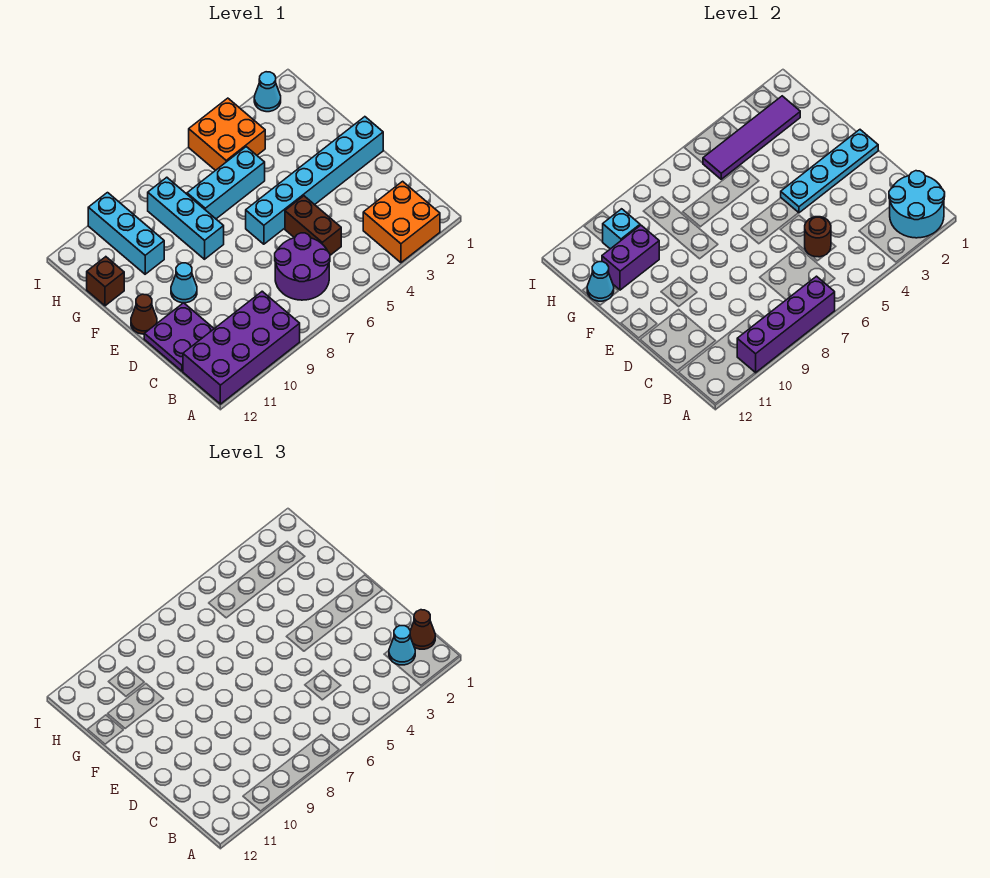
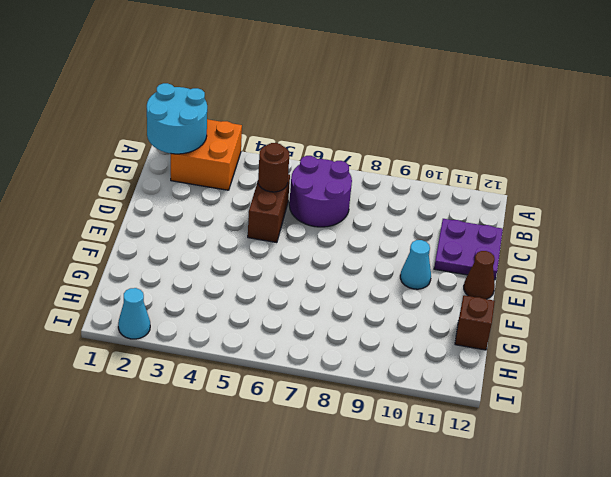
none -> purple brick A9:B12 level 1
none -> cyan brick E1:E6 level 1
none -> cyan brick F8:H8 level 1

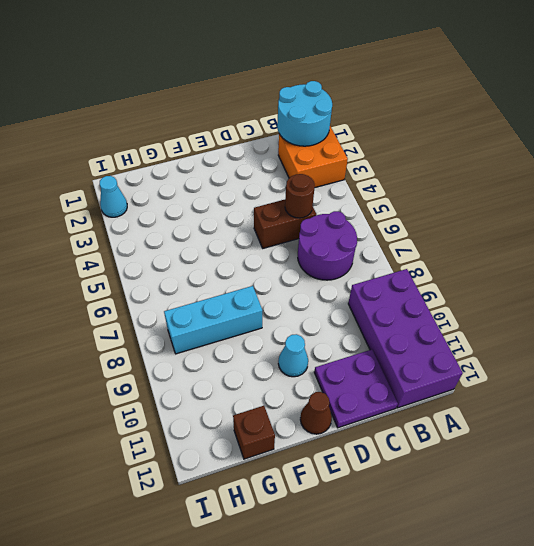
none -> cyan brick E1:E6 level 1
none -> cyan brick G5:G7 level 1
none -> cyan brick G10:I10 level 1

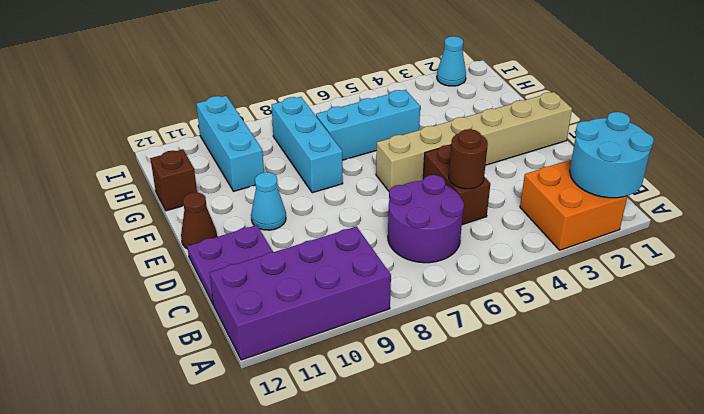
tan brick E1:E6 level 1 -> cyan brick E1:E6 level 1
none -> orange brick H4:I5 level 1
none -> purple brick A7:A10 level 2
none -> cyan plate E1:E4 level 2

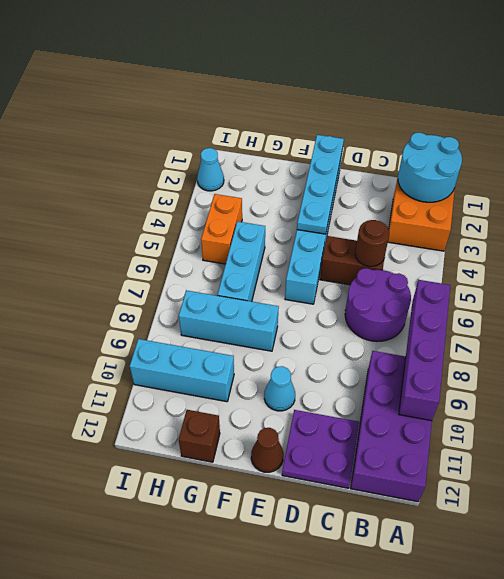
orange brick H4:H5 level 1 -> orange brick H4:I5 level 1
none -> purple brick G10:G11 level 2
none -> cyan cone G12 level 2
none -> purple tile H2:H5 level 2

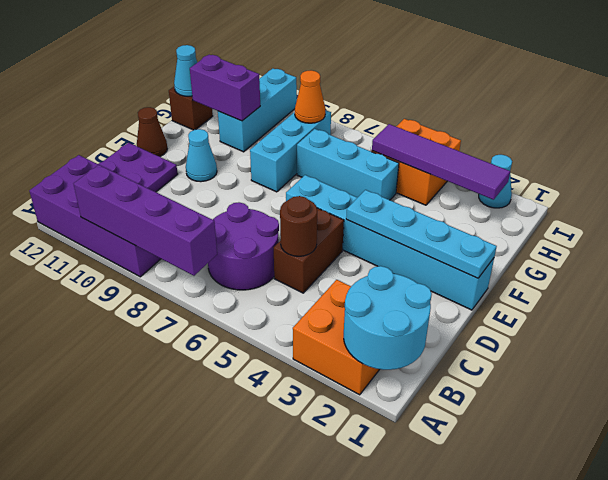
orange cone H8 level 2 -> none
none -> cyan brick H10 level 2
none -> brown cone B1 level 3
none -> cyan cone B2 level 3

